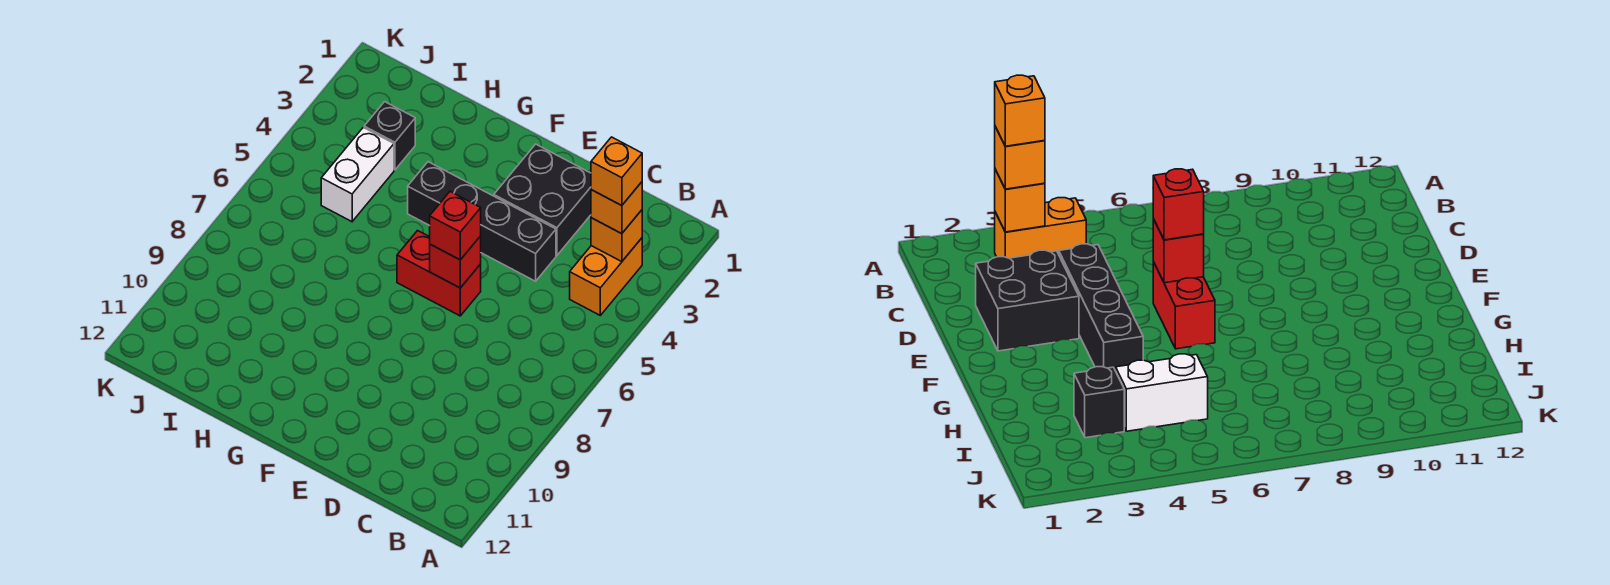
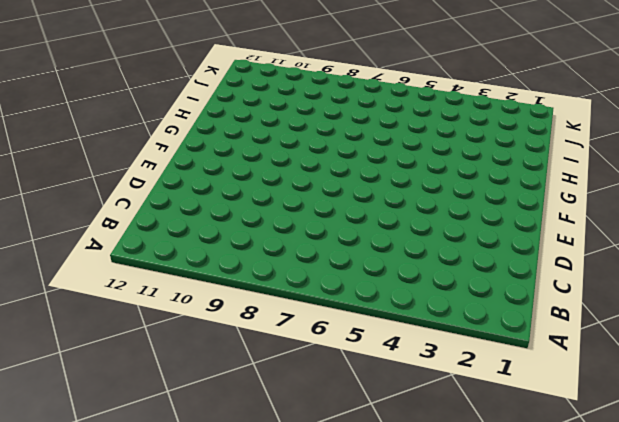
none -> orange brick B3:B4 level 1
none -> black brick D2:E3 level 1

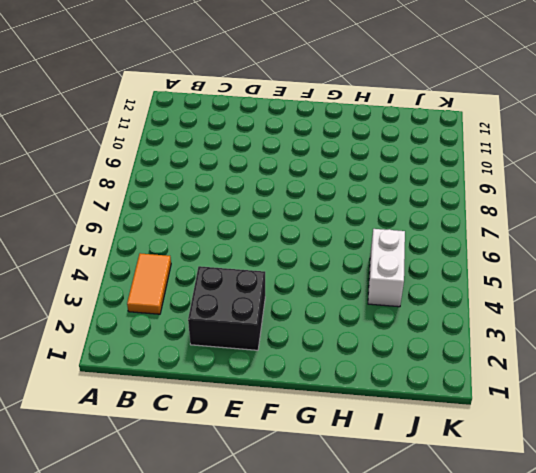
orange tile B3:B4 level 1 -> orange brick B3:B4 level 1
none -> black brick D4:G4 level 1
none -> red brick E6:F6 level 1

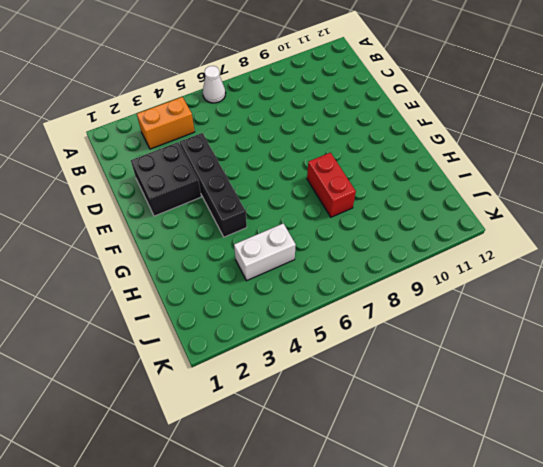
white cone A6 level 1 -> none
red brick G8:H8 level 1 -> red brick E6:F6 level 1
none -> black brick I3 level 1
none -> orange brick B3 level 2

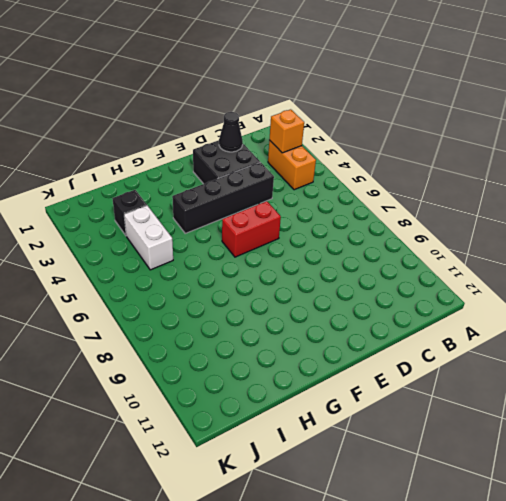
black cone D2 level 2 -> none
none -> red brick E6 level 2
none -> orange brick B3 level 3

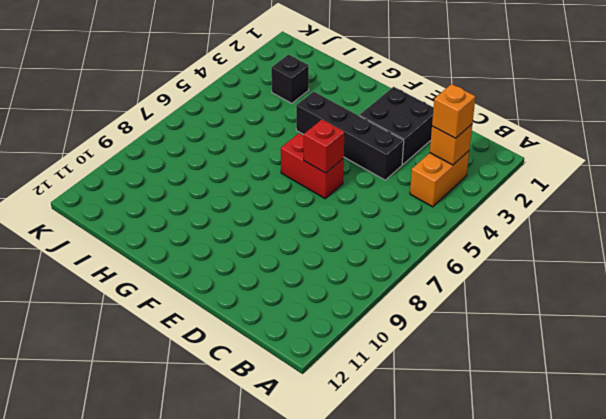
none -> white brick I4:I5 level 1
none -> red brick E6 level 3

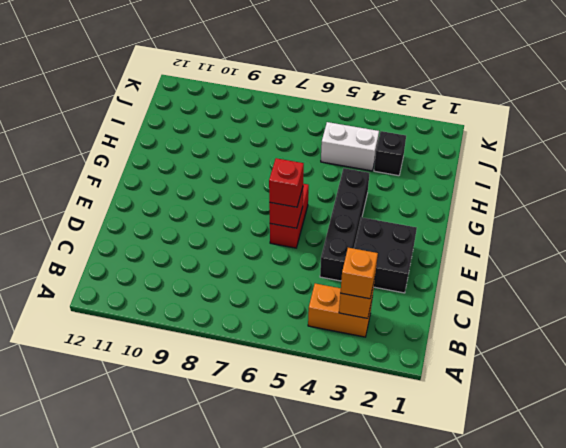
none -> orange brick B3 level 4

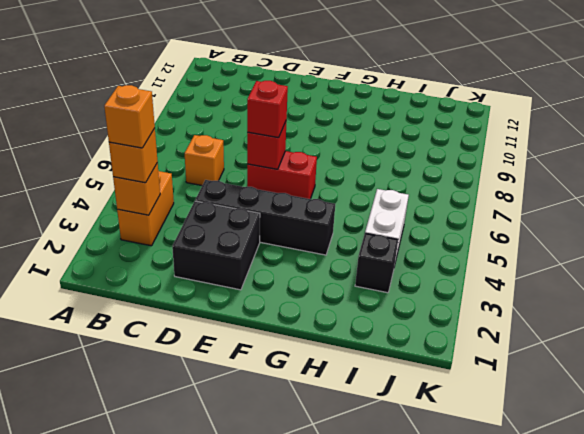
orange brick C6 level 1 -> none

